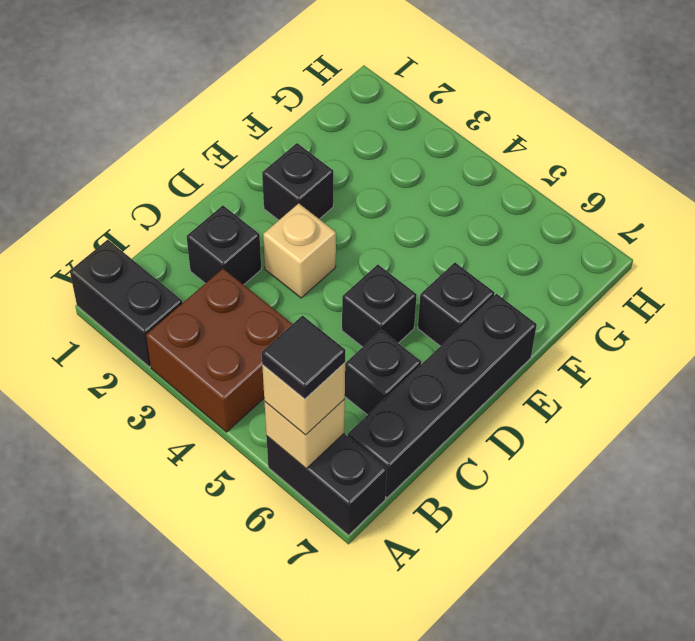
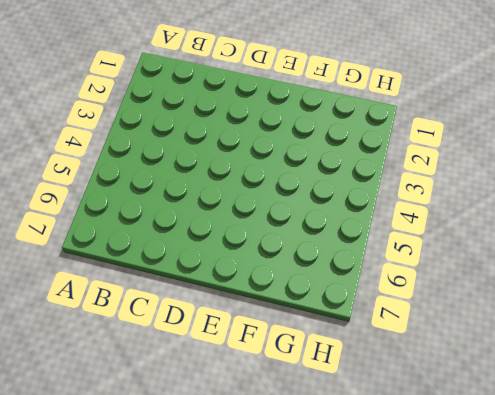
none -> black brick A1:A2 level 1
none -> brown brick A3:B4 level 1
none -> black brick A6:A7 level 1

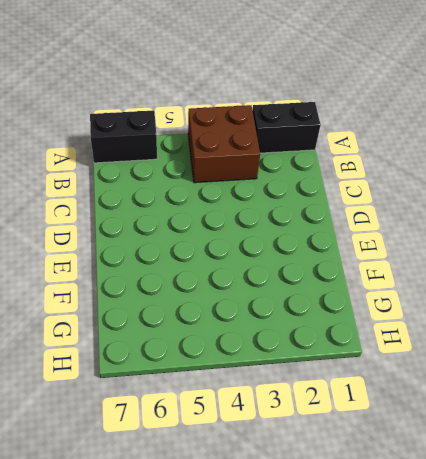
none -> black brick B7:E7 level 1
none -> black brick C2 level 1
none -> black brick C6 level 1

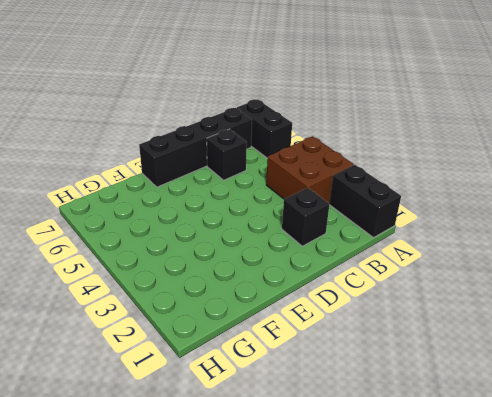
none -> tan brick D3 level 1
none -> black brick D5 level 1
none -> black brick E2 level 1

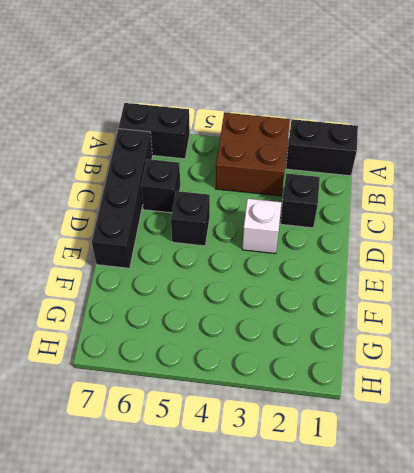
white brick D3 level 1 -> tan brick D3 level 1
none -> black brick E2 level 1
none -> black brick E6 level 1
none -> tan brick A6 level 2

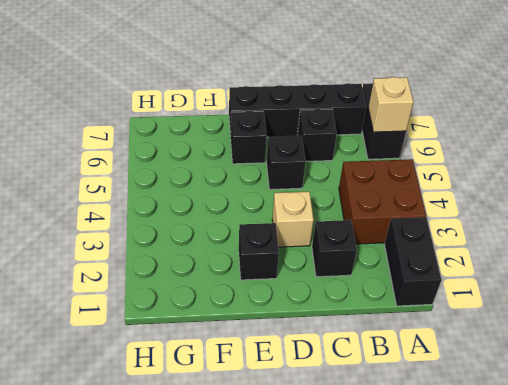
none -> tan brick A6 level 3
none -> black tile A6 level 4

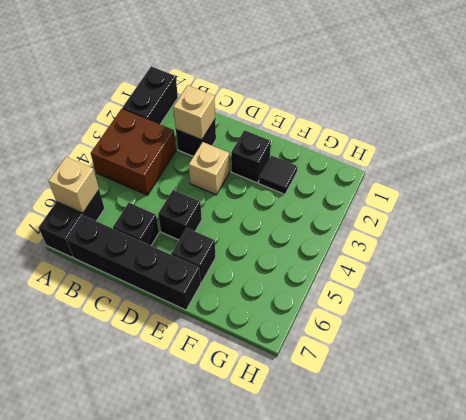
tan brick C2 level 2 -> tan brick A6 level 3
black tile F2 level 1 -> black tile A6 level 4

